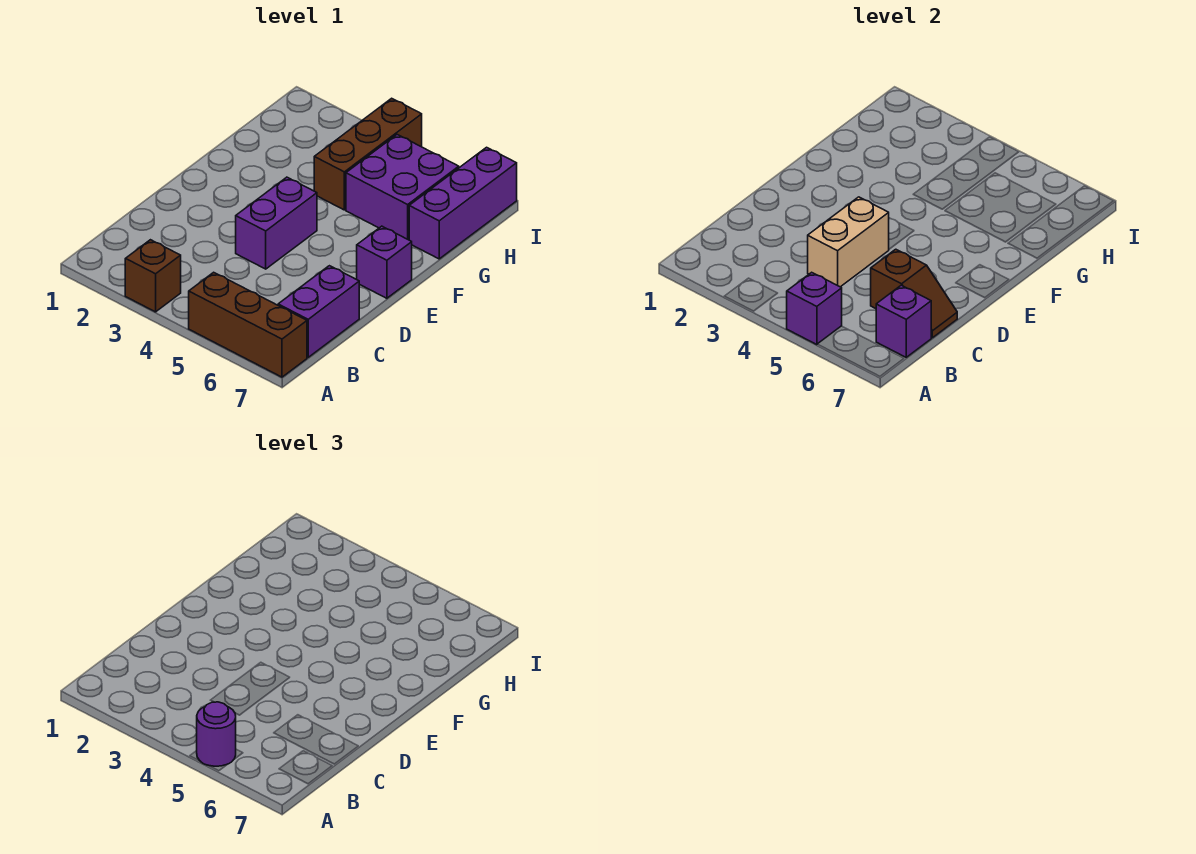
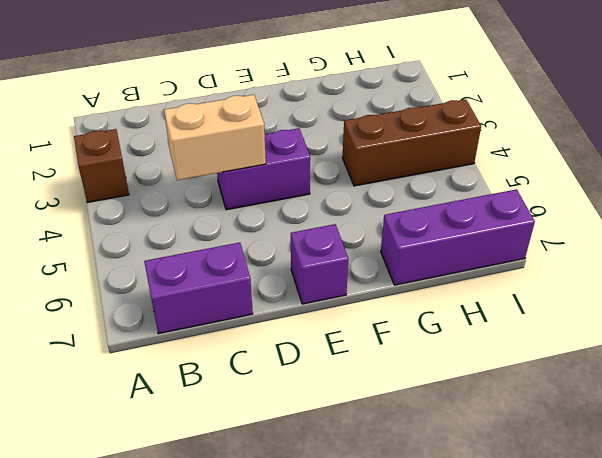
none -> brown brick A5:A7 level 1
none -> purple brick G5:H6 level 1
none -> purple brick A5 level 2

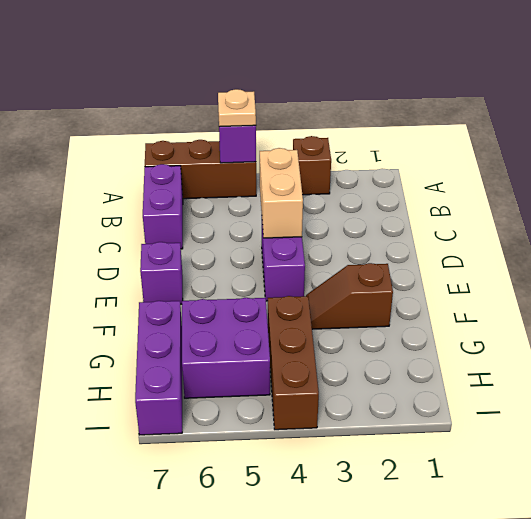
tan plate A5 level 3 -> purple round brick A5 level 3
brown slope F2:F3 level 1 top 2 -> brown slope C6:C7 level 2 top 6
none -> purple brick B7 level 2

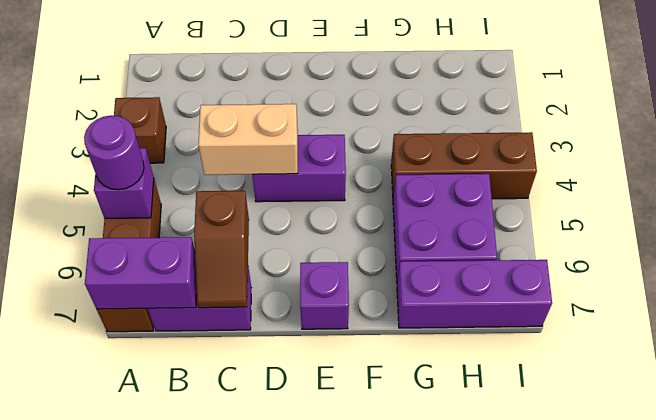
purple brick A7:B7 level 2 -> purple brick B7 level 2

